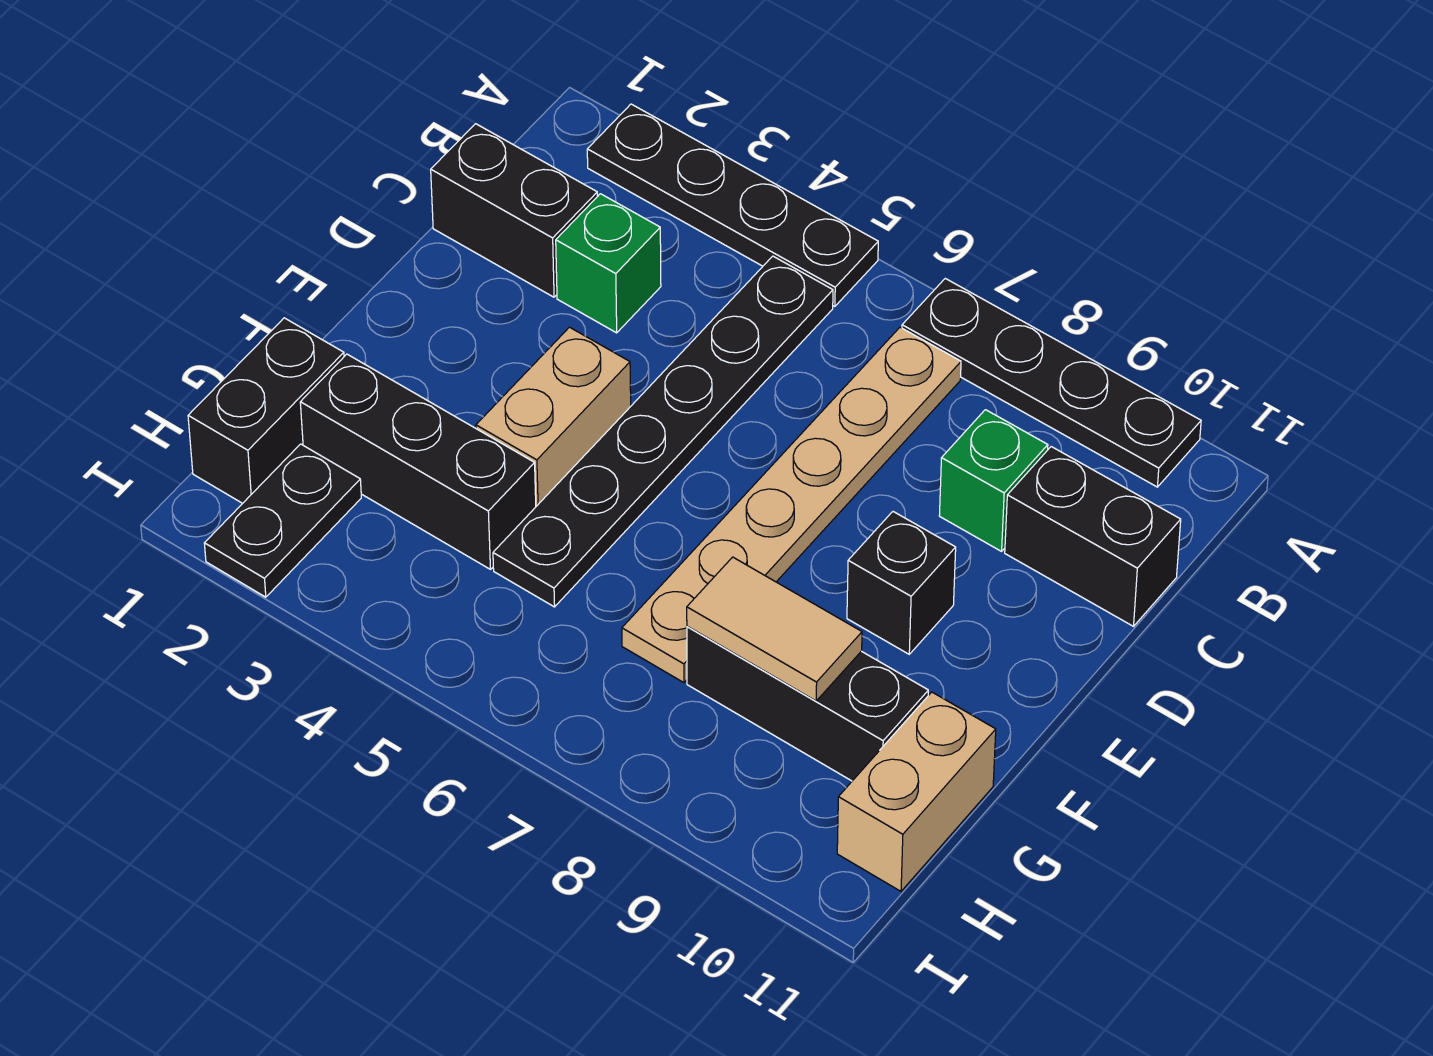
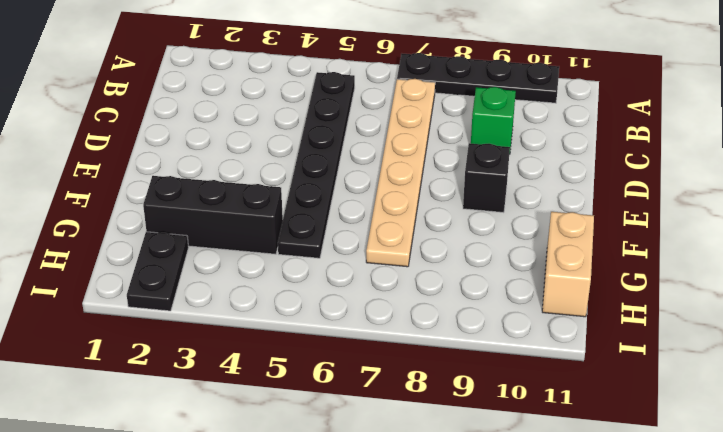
none -> black plate A2:A5 level 1
none -> black brick C1:C2 level 1
none -> green brick C3 level 1

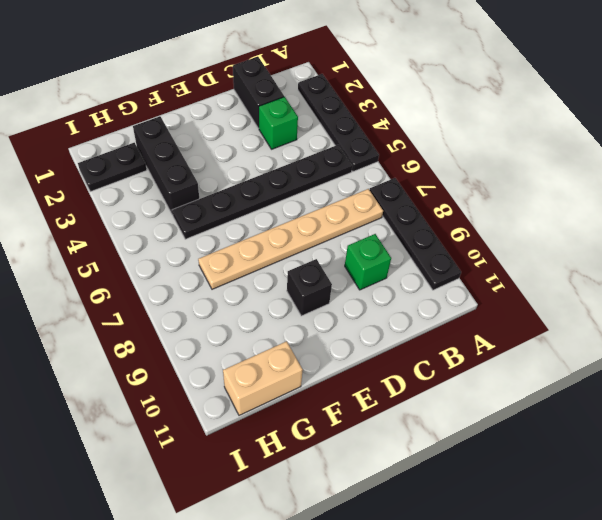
none -> black brick C10:C11 level 1
none -> tan brick E4:F4 level 1
none -> black brick G1:H1 level 1

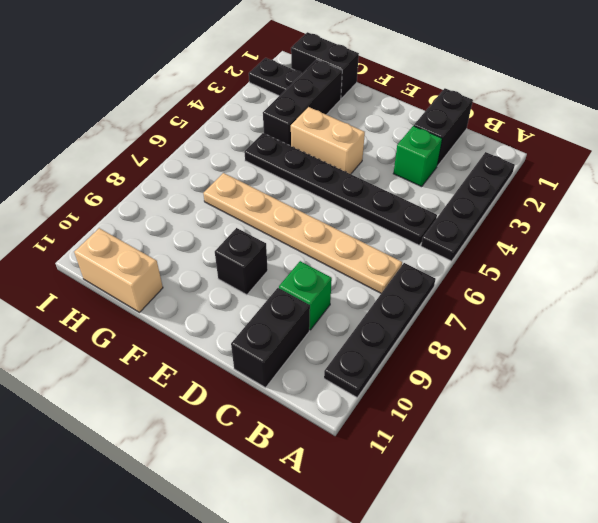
none -> black brick G8:G10 level 1
none -> tan tile G8:G9 level 2

